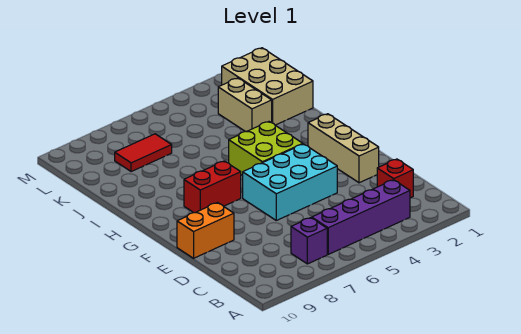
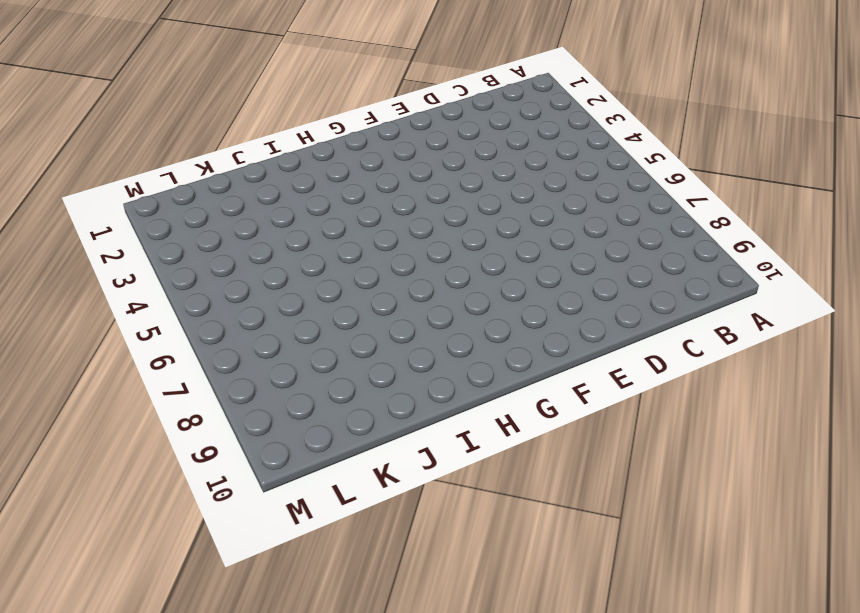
none -> purple brick B3:B6 level 1
none -> purple brick B7 level 1

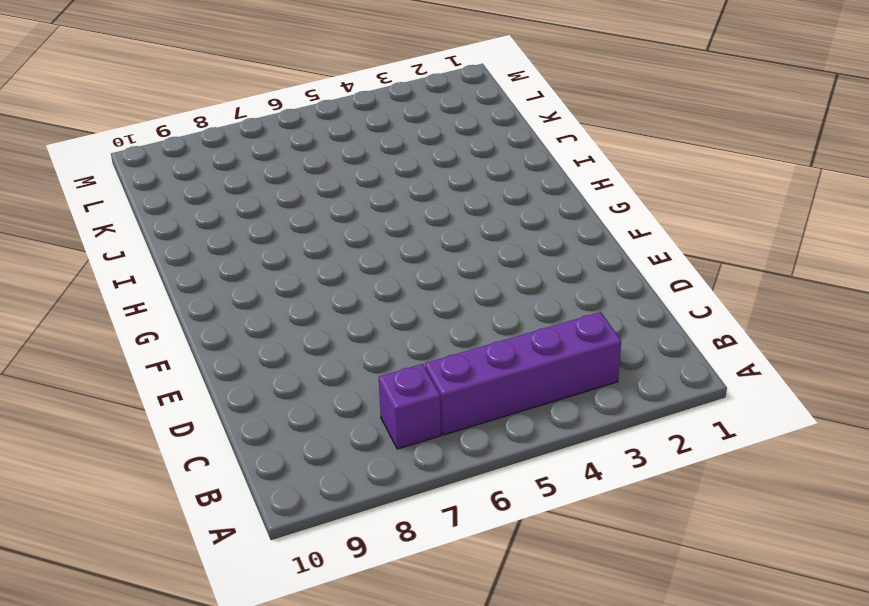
none -> red brick C2 level 1
none -> tan brick E2:G2 level 1

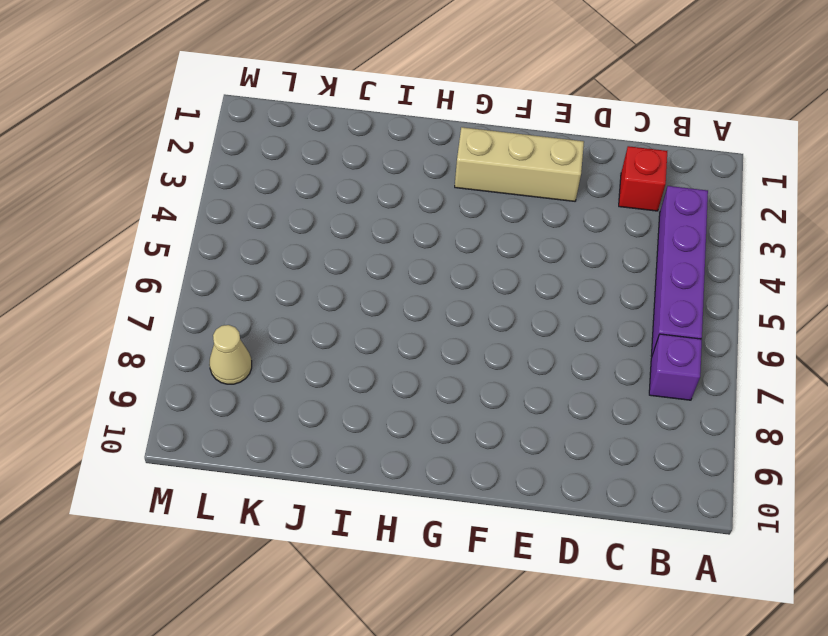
tan cone L8 level 1 -> none
none -> cyan brick E4:F6 level 1
none -> orange brick E9:E10 level 1

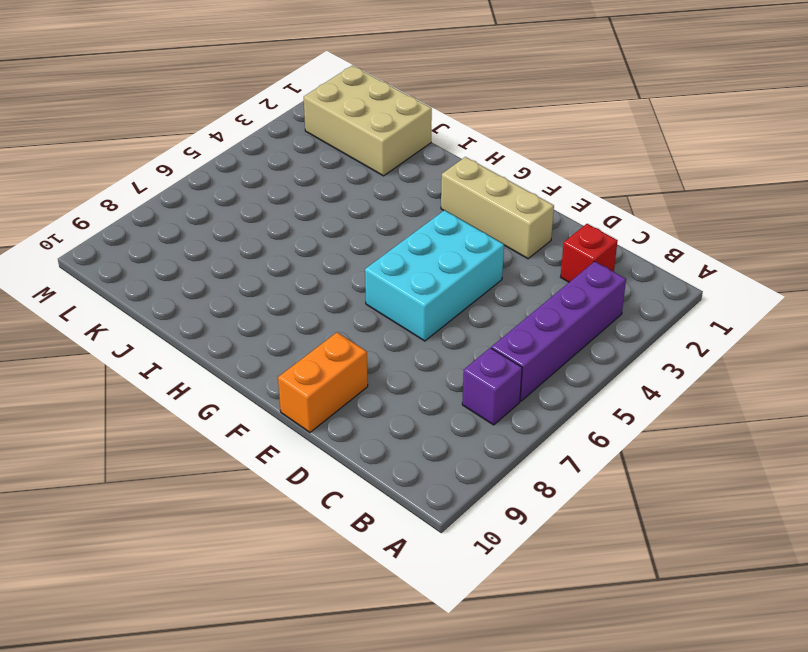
none -> lime brick G4:H5 level 1
none -> red brick G7:G8 level 1

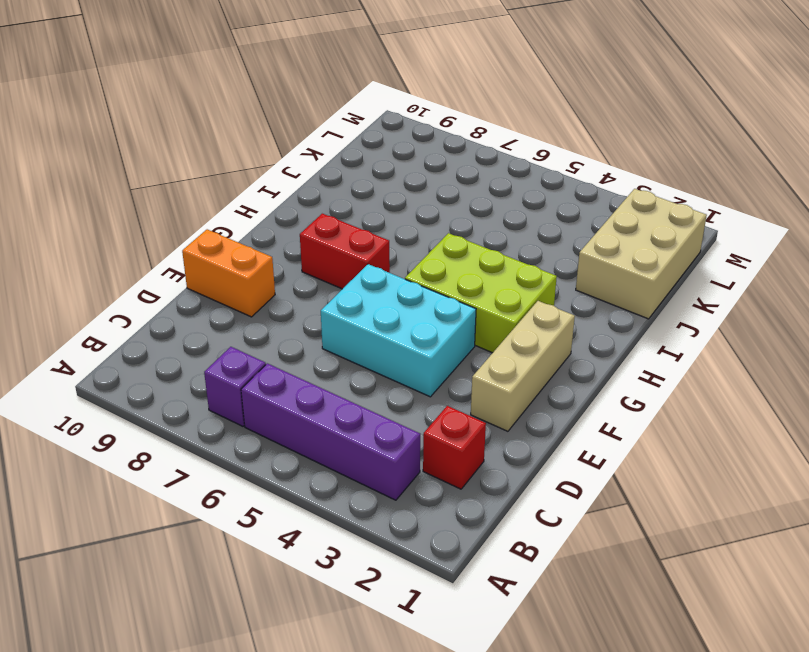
lime brick G3:H5 level 1 -> lime brick G4:H5 level 1
none -> tan brick J3:K3 level 1
none -> red tile K7:K8 level 1

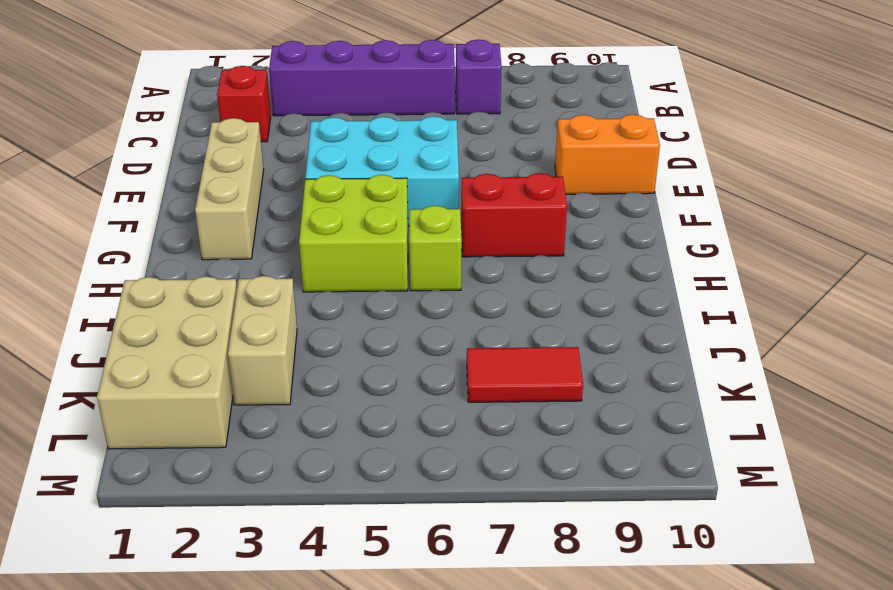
lime brick H6 level 1 -> none

